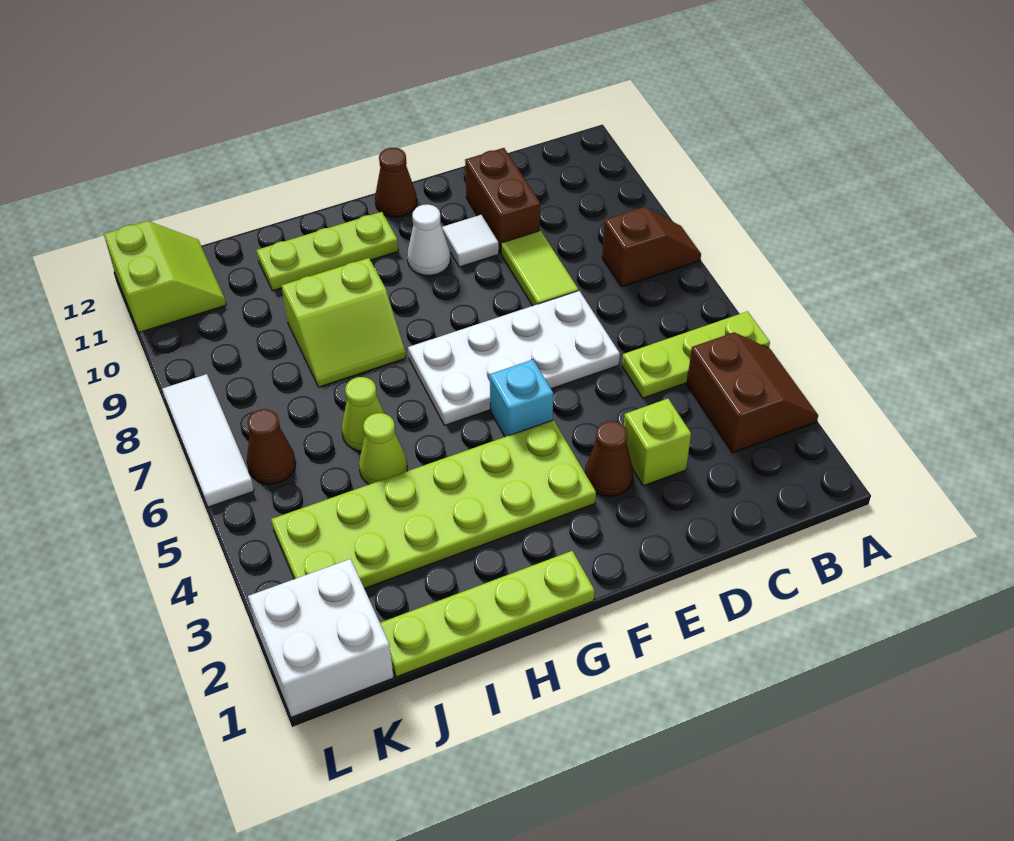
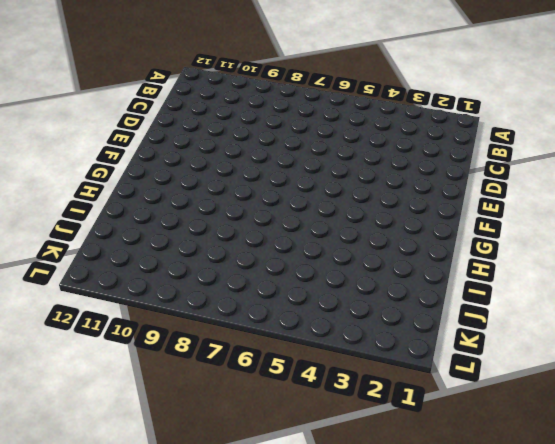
none -> brown slope A3:B4 level 1 top B
none -> lime plate A5:C5 level 1
none -> brown slope A8:B8 level 1 top B

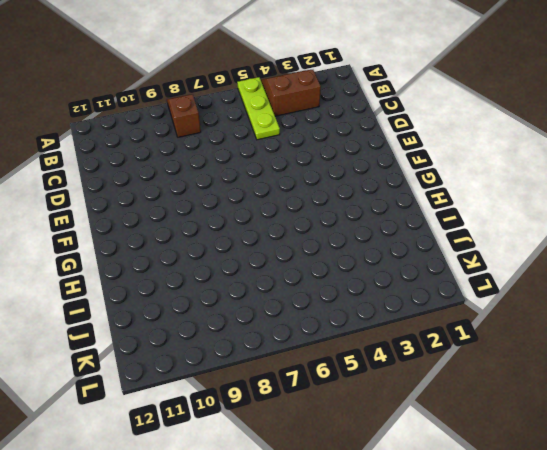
none -> lime brick D3 level 1
none -> white plate D6:G7 level 1
none -> lime tile D8:D9 level 1

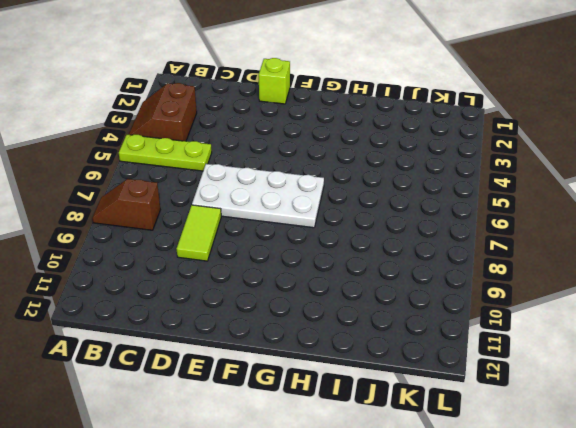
lime brick E1 level 1 -> lime brick D3 level 1
none -> brown brick D10:D11 level 1
none -> brown cone E3 level 1
none -> white tile E10 level 1

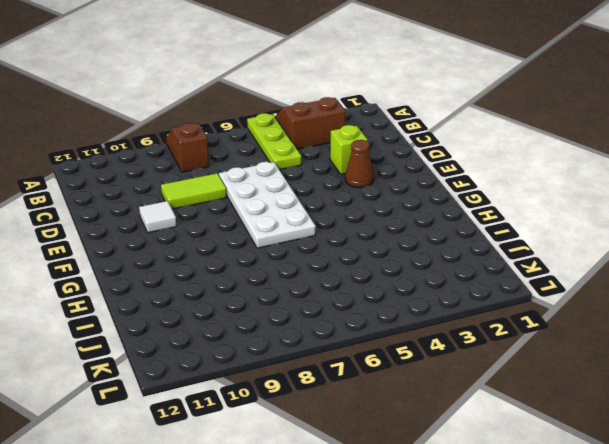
none -> brown brick D10:D11 level 1
none -> lime plate F3:K4 level 1
none -> cyan brick F5 level 1

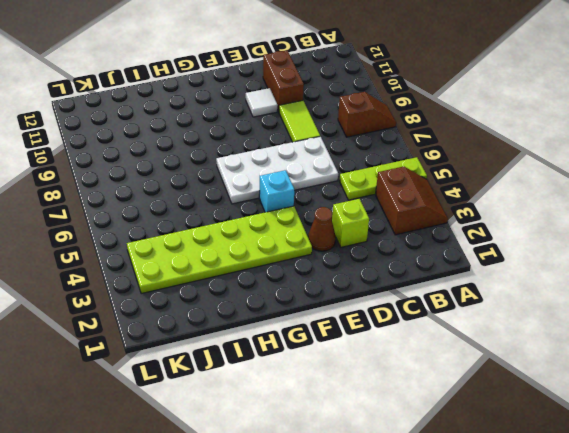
none -> white cone F10 level 1
none -> brown cone F12 level 1
none -> lime plate G1:J1 level 1

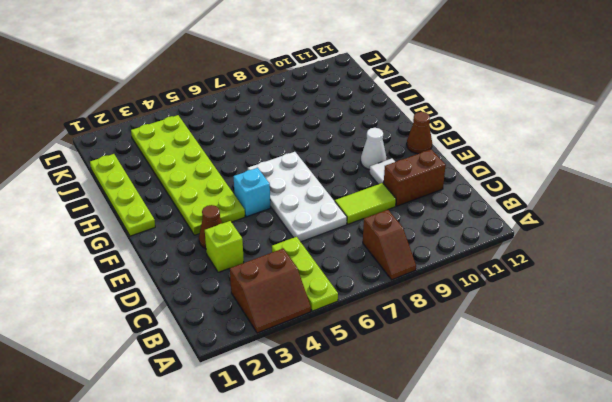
none -> lime plate G11:I11 level 1
none -> lime slope H8:I9 level 1 top 9
none -> lime cone I5 level 1

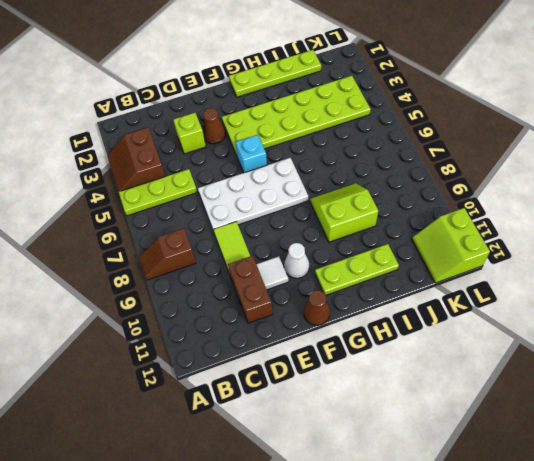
none -> lime cone I5 level 1
none -> lime cone I6 level 1
none -> white brick K1:L2 level 1

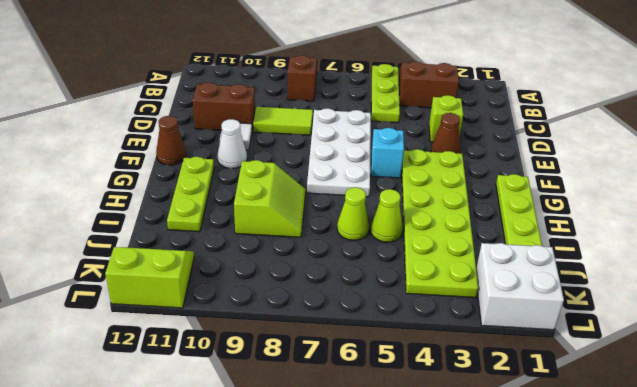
none -> brown cone K6 level 1
none -> white tile L6:L8 level 1

